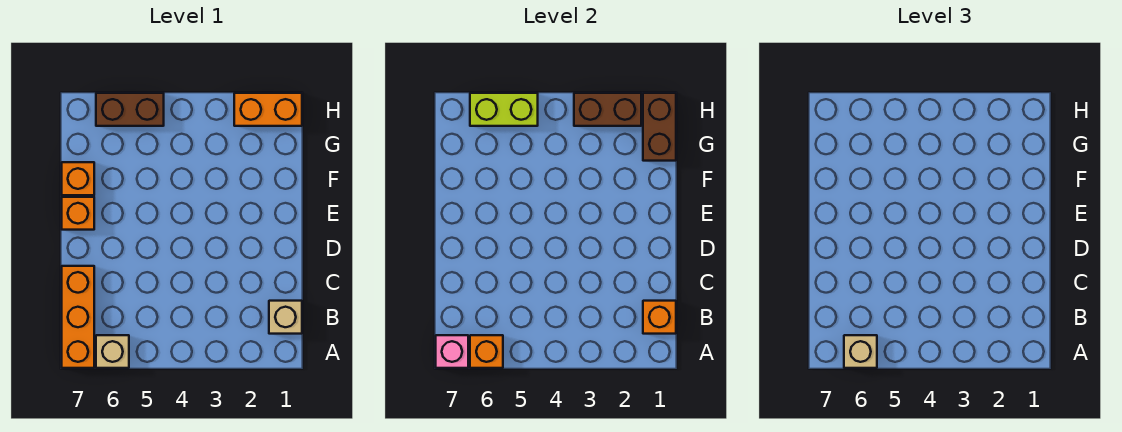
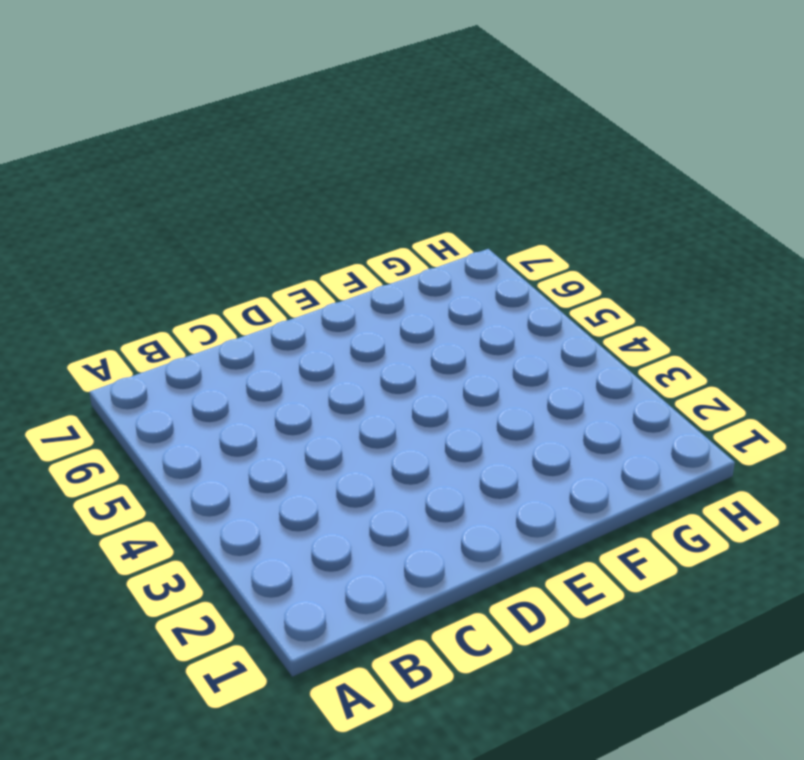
none -> tan brick A6 level 1
none -> orange brick A7:C7 level 1
none -> tan brick B1 level 1

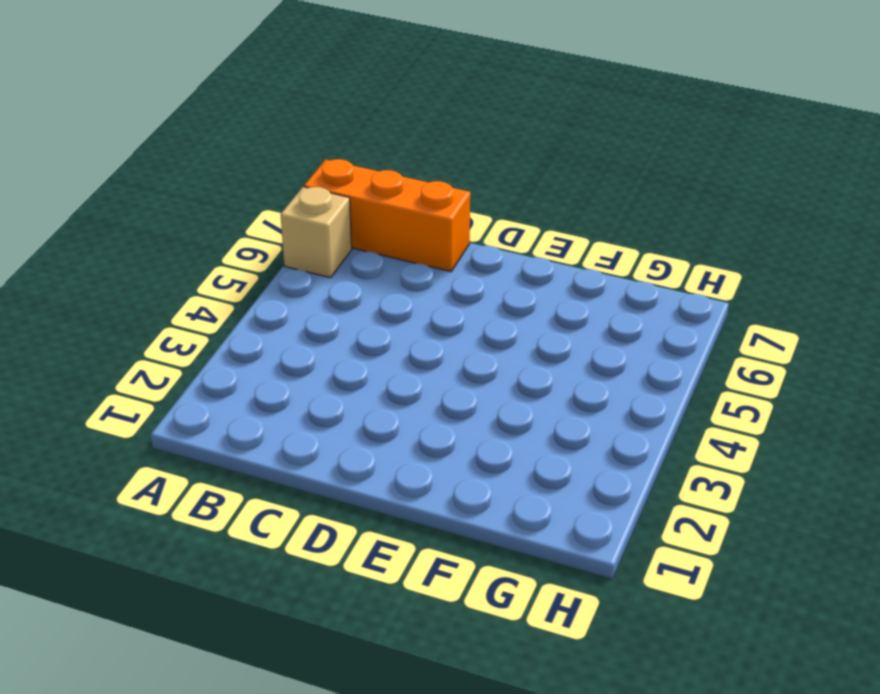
none -> tan brick B1 level 1
none -> orange brick E7 level 1
none -> orange brick F7 level 1

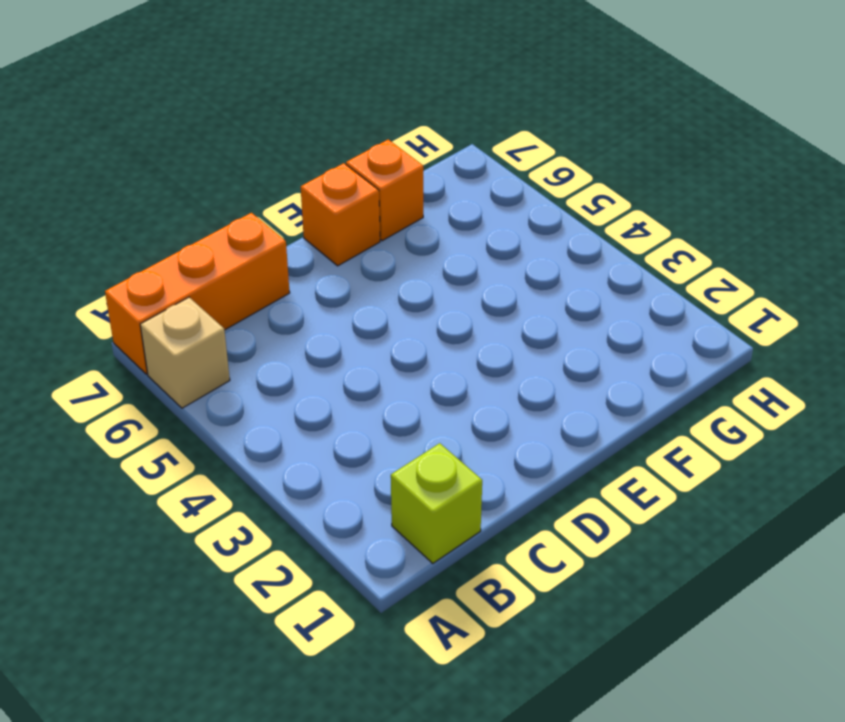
lime brick B1 level 1 -> tan brick B1 level 1
none -> orange brick H1:H2 level 1
none -> brown brick H5:H6 level 1
none -> orange brick A6 level 2

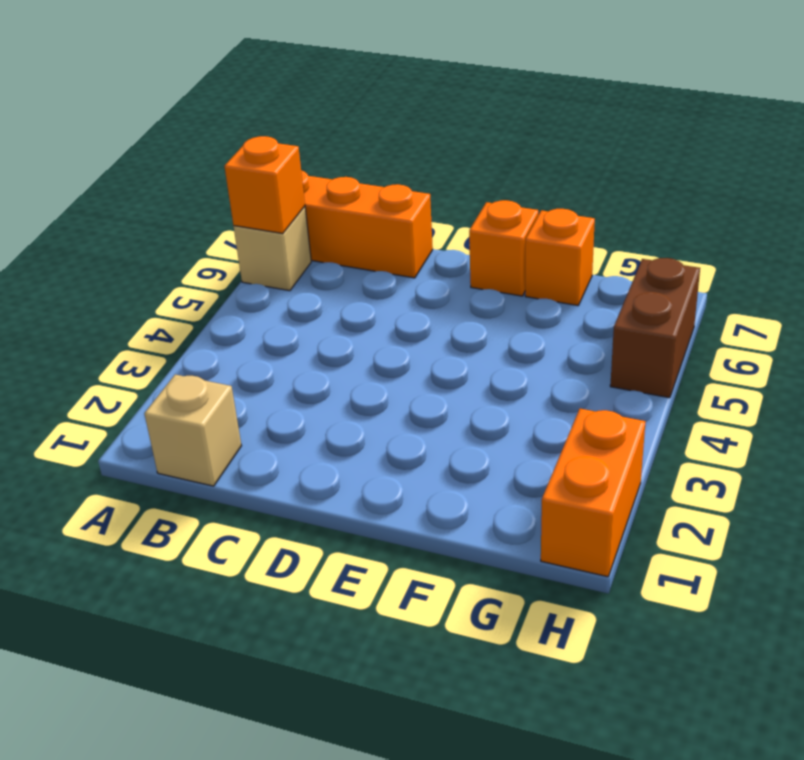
none -> pink brick A7 level 2
none -> orange brick B1 level 2
none -> brown brick G1:H1 level 2

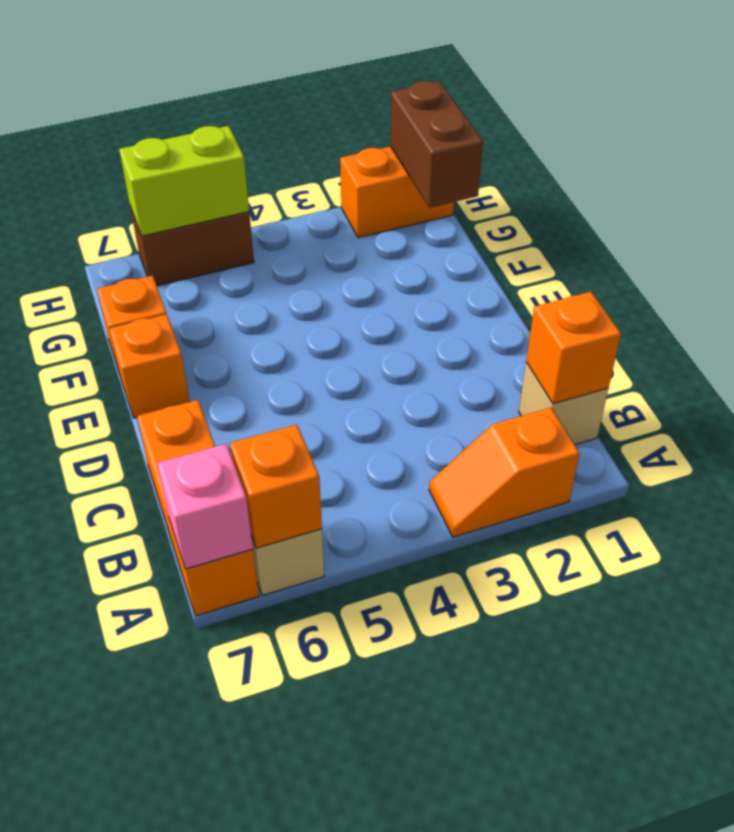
orange slope A2:A3 level 1 top 2 -> none
none -> brown brick H2:H3 level 2
none -> tan brick A6 level 3

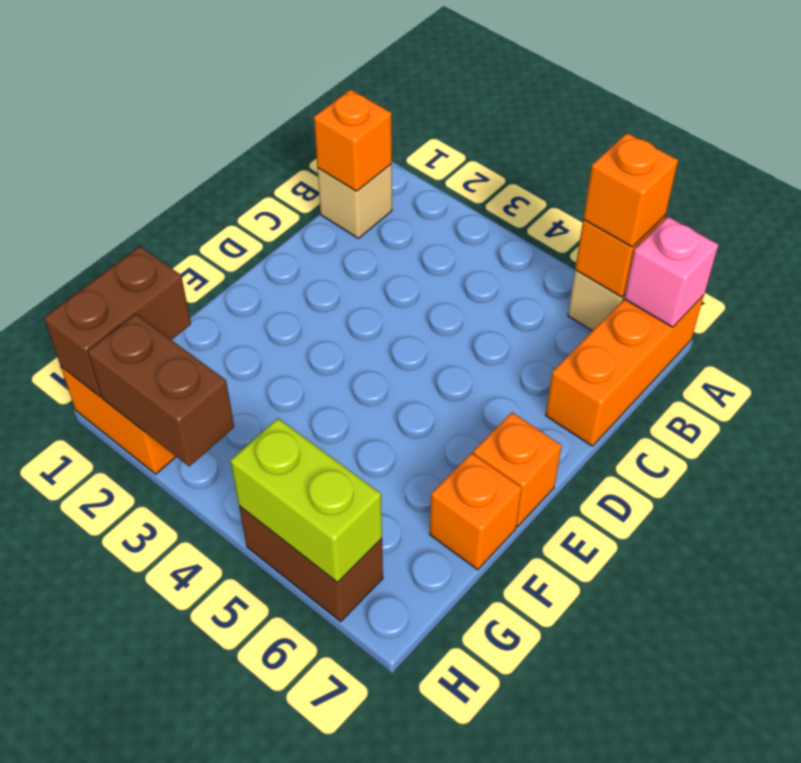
orange brick A6 level 3 -> tan brick A6 level 3

